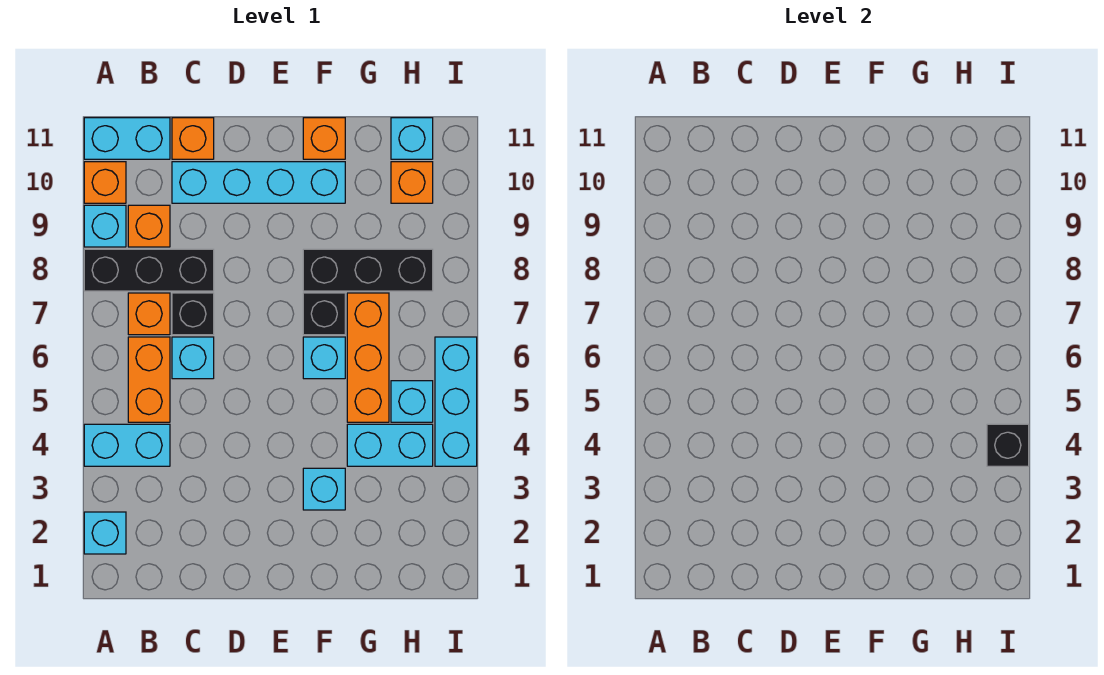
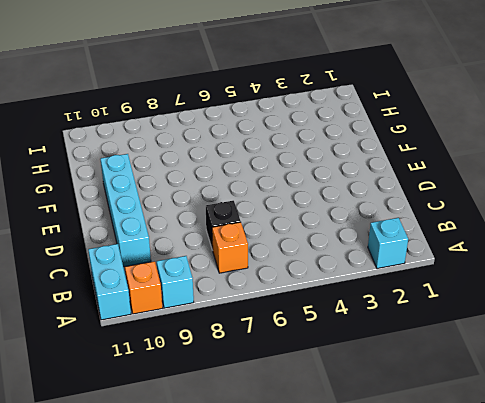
none -> cyan brick A4:B4 level 1
none -> black brick A8:C8 level 1
none -> orange brick B5:B6 level 1

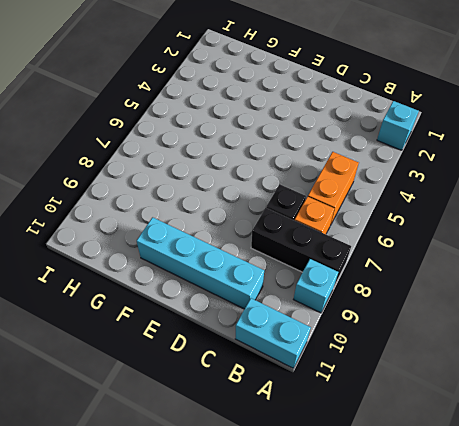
none -> cyan brick A4:B4 level 1
none -> orange brick A10 level 1
none -> orange brick B9 level 1

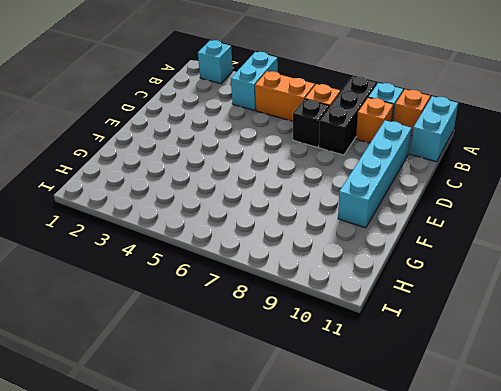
none -> cyan brick C6 level 1
none -> orange brick C11 level 1
none -> cyan brick F3 level 1

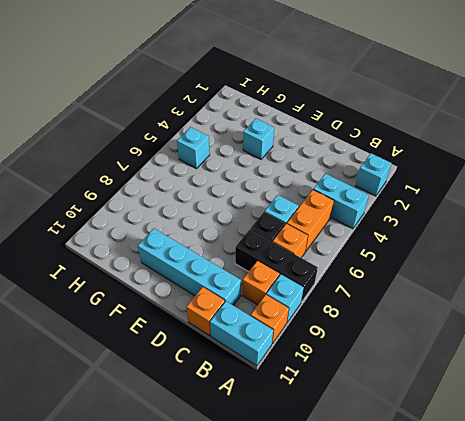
none -> cyan brick F6 level 1
none -> black brick F7 level 1
none -> black brick F8:H8 level 1

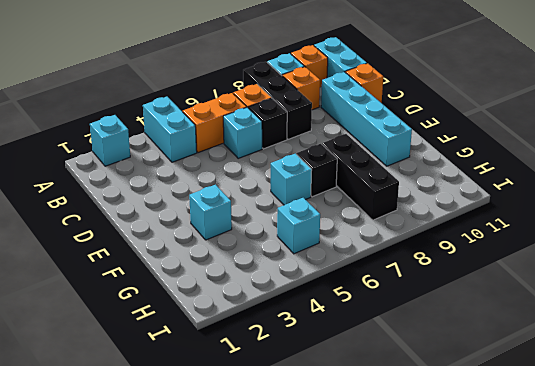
none -> orange brick F11 level 1
none -> cyan brick G4:H4 level 1
none -> orange brick G5:G7 level 1

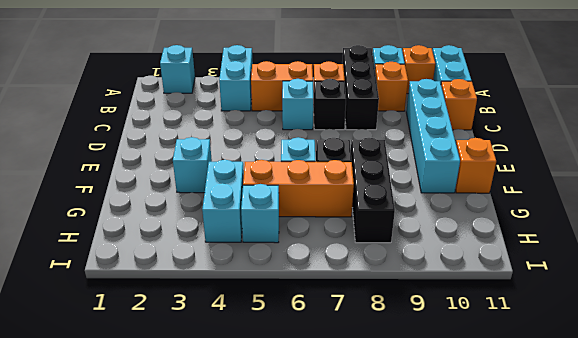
none -> orange brick H10 level 1
none -> cyan brick H11 level 1
none -> cyan brick I4:I6 level 1

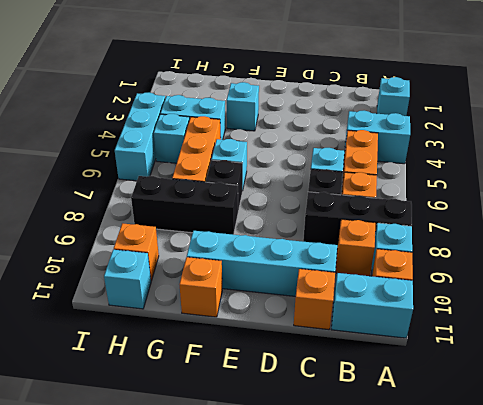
none -> black brick I4 level 2

